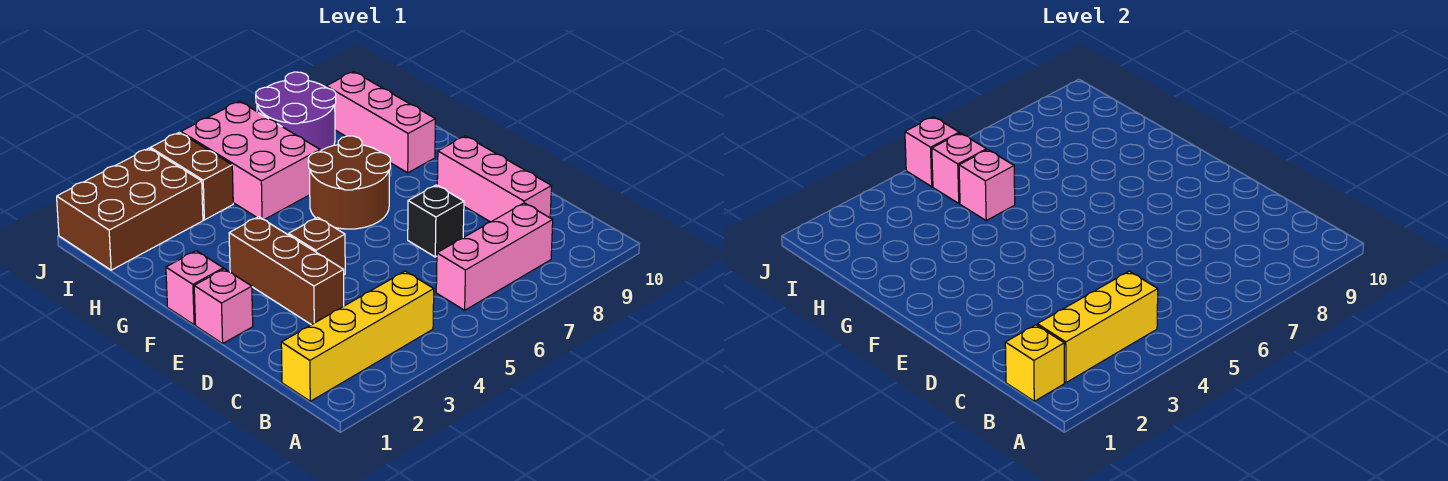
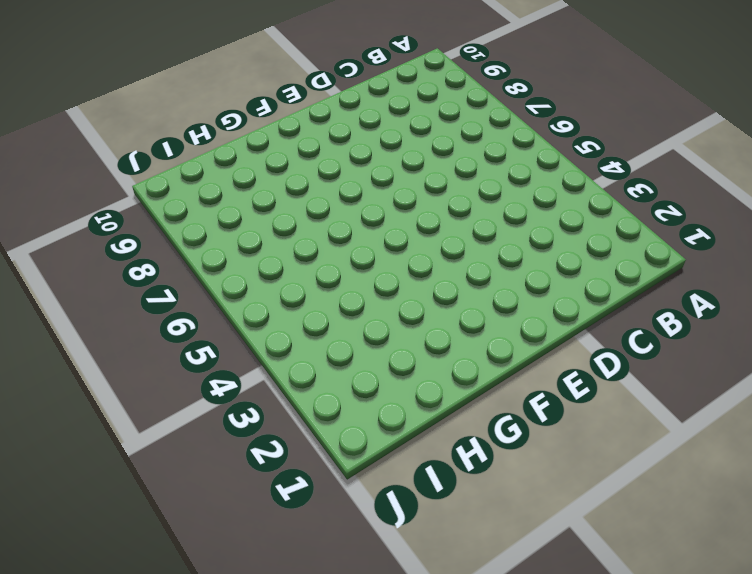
none -> yellow brick B1:B4 level 1
none -> pink brick B6:B8 level 1
none -> pink brick C9:E9 level 1

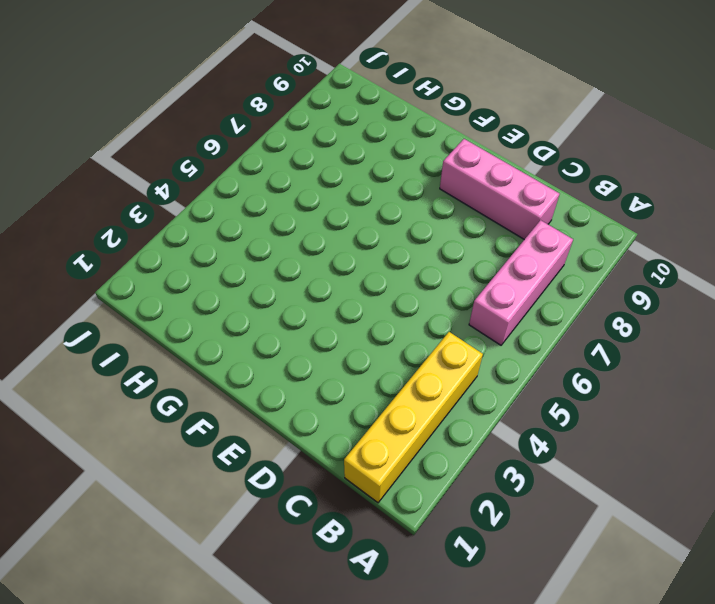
none -> brown brick D3:F3 level 1
none -> black brick D7 level 1
none -> pink brick E1 level 1

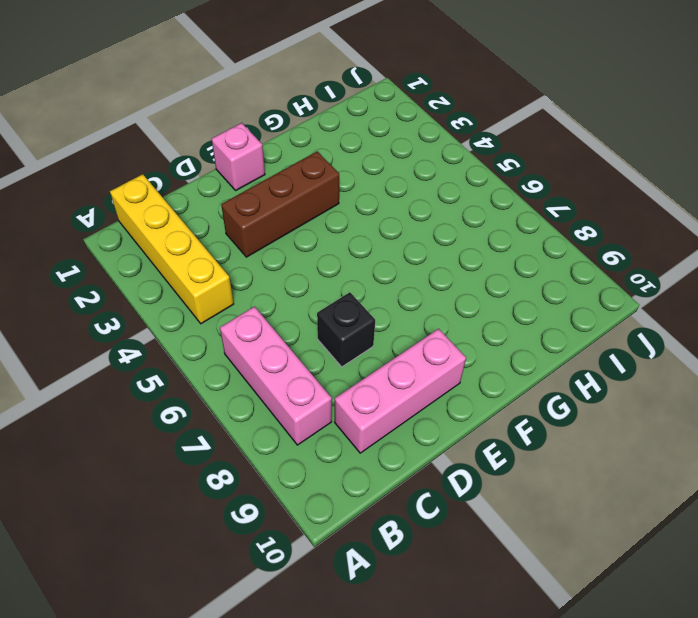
none -> brown brick E4 level 1
none -> pink brick F1 level 1
none -> brown round brick F6:G7 level 1

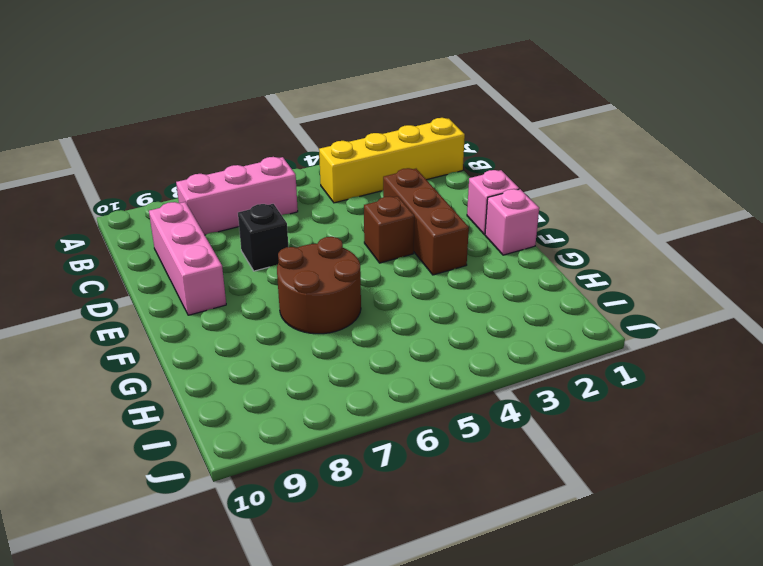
none -> pink brick G9:I9 level 1
none -> pink brick H5:J6 level 1
none -> brown brick I1:J3 level 1

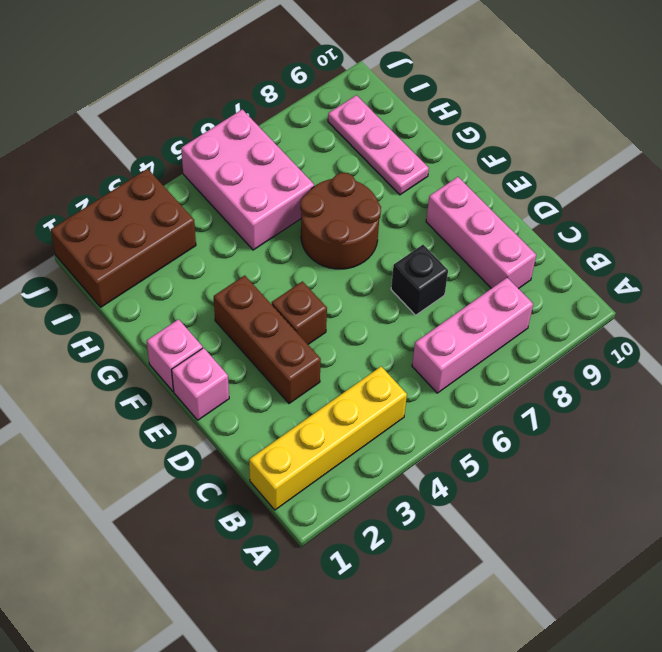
pink plate G9:I9 level 1 -> pink brick G9:I9 level 1
none -> brown brick I4:J4 level 1
none -> purple round brick I7:J8 level 1
none -> yellow brick B1 level 2

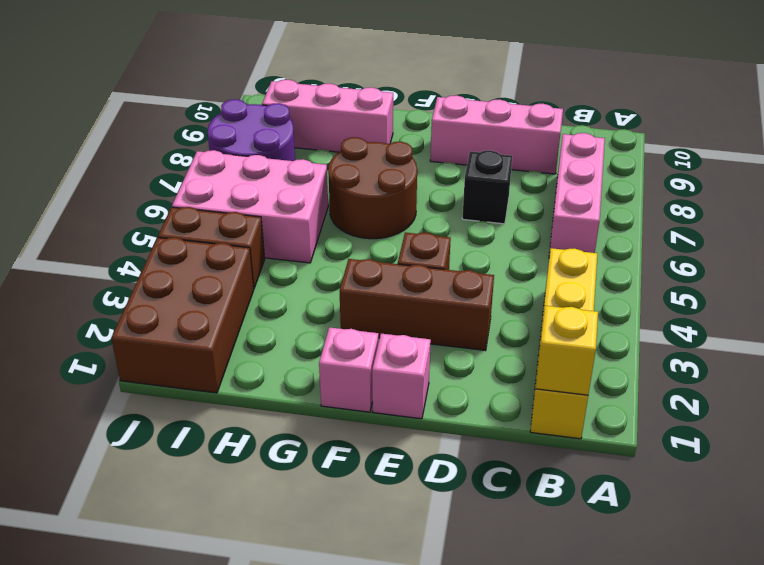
none -> yellow brick B2:B4 level 2
none -> pink brick H5 level 2
none -> pink brick I5 level 2

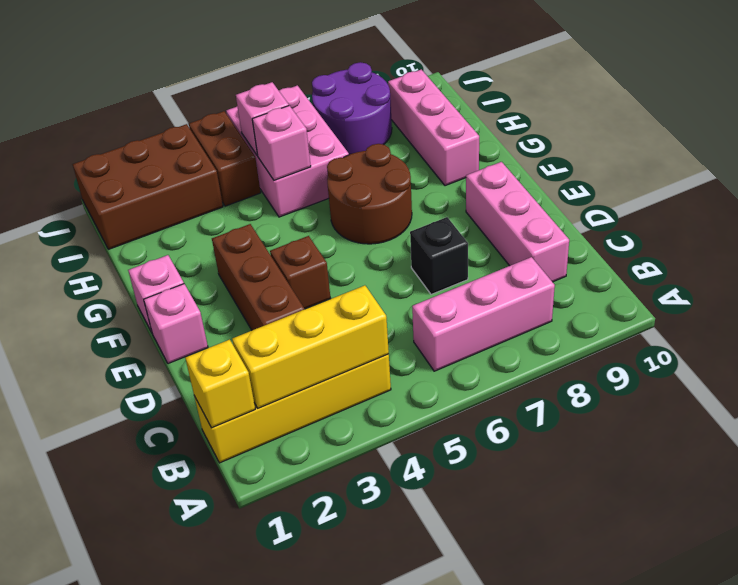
none -> pink brick J5 level 2

